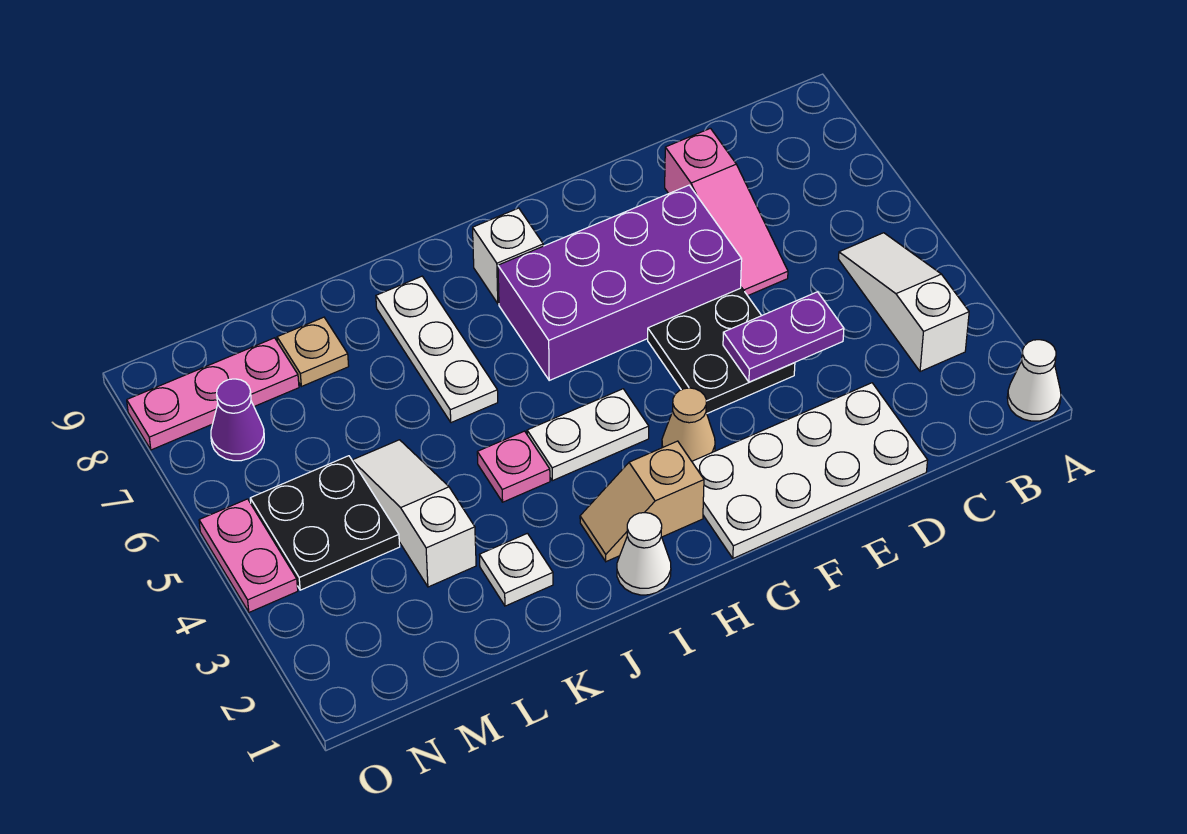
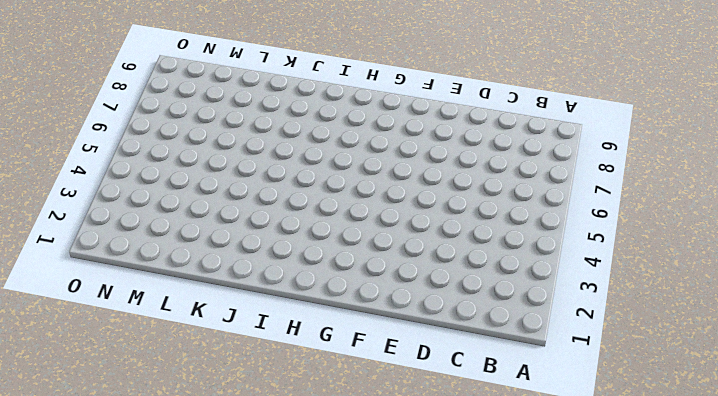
none -> white cone A1 level 1
none -> white slope B3:B5 level 1 top 3
none -> white plate D1:G2 level 1

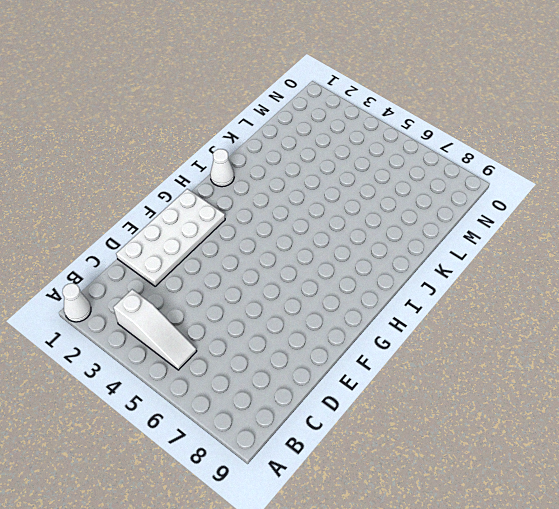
none -> pink slope D6:D8 level 1 top 8
none -> black plate E4:F5 level 1
none -> purple brick E6:H7 level 1

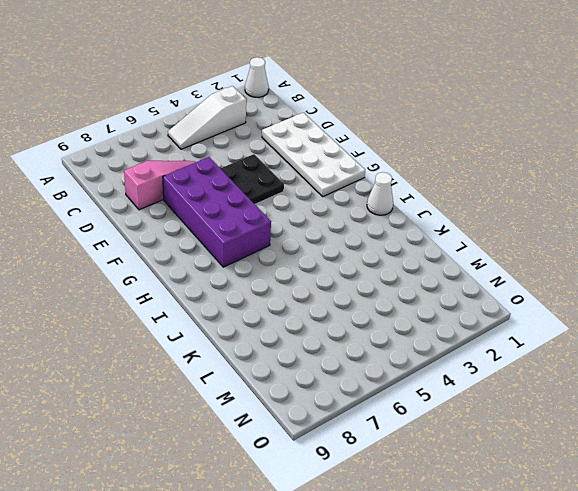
none -> tan cone G3 level 1
none -> tan slope H2:I2 level 1 top H
none -> white plate H4:I4 level 1

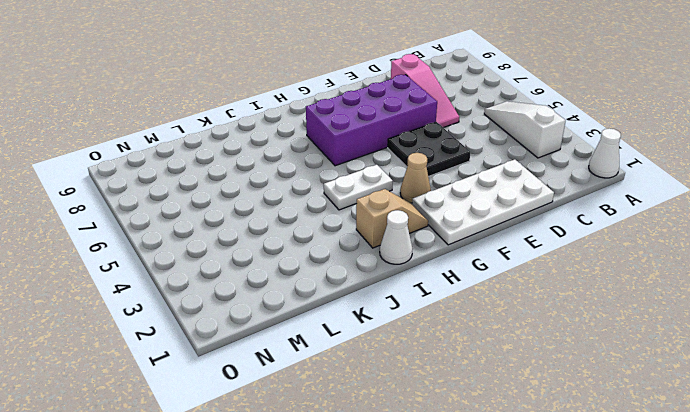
tan slope H2:I2 level 1 top I -> tan slope H2:I2 level 1 top H
none -> white brick H8 level 1
none -> pink plate J4 level 1
none -> white plate J6:J8 level 1

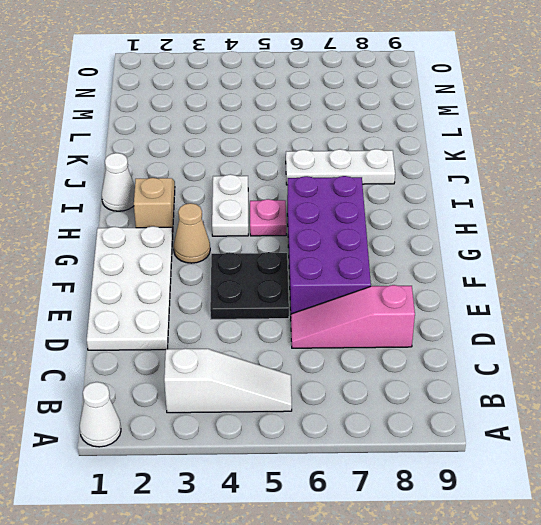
pink plate H5 level 1 -> pink plate J4 level 1
none -> white brick H8 level 1
none -> white plate K2 level 1
none -> white slope L3:L5 level 1 top 3

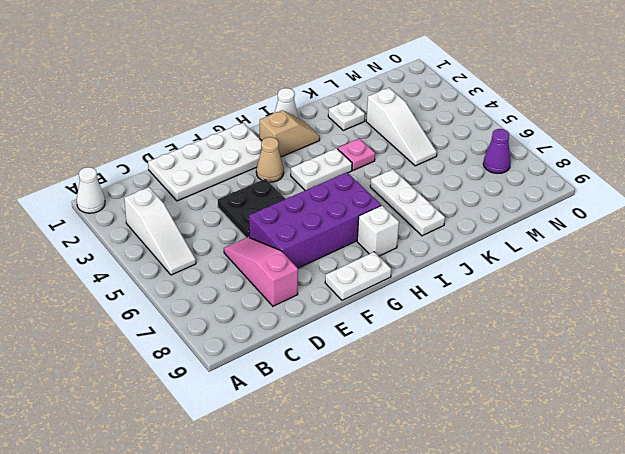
white plate F9:G9 level 1 -> none
none -> tan plate L8 level 1
none -> black plate M4:N5 level 1
none -> pink plate M8:O8 level 1

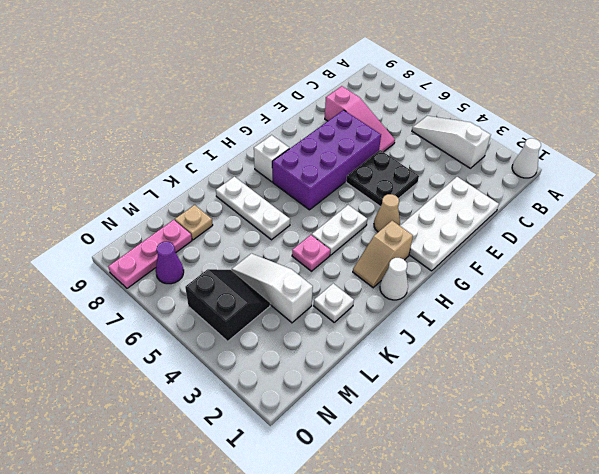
black slope M4:N5 level 1 top N -> black plate M4:N5 level 1
none -> pink plate O4:O5 level 1
none -> purple plate D4:E4 level 2

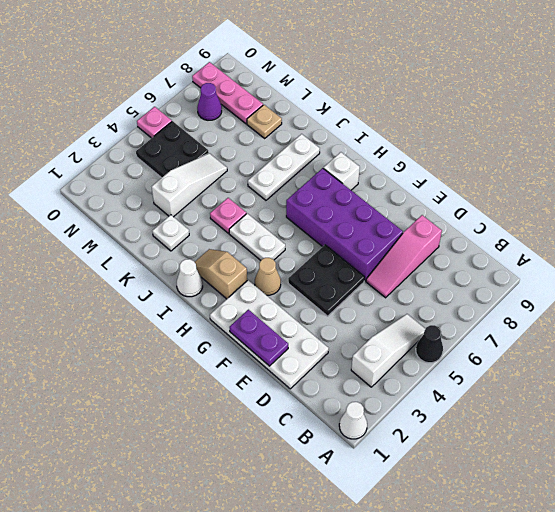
black cone A5 level 1 -> none
purple plate E1:F1 level 2 -> purple plate D4:E4 level 2
pink plate O5 level 1 -> pink plate O4:O5 level 1

